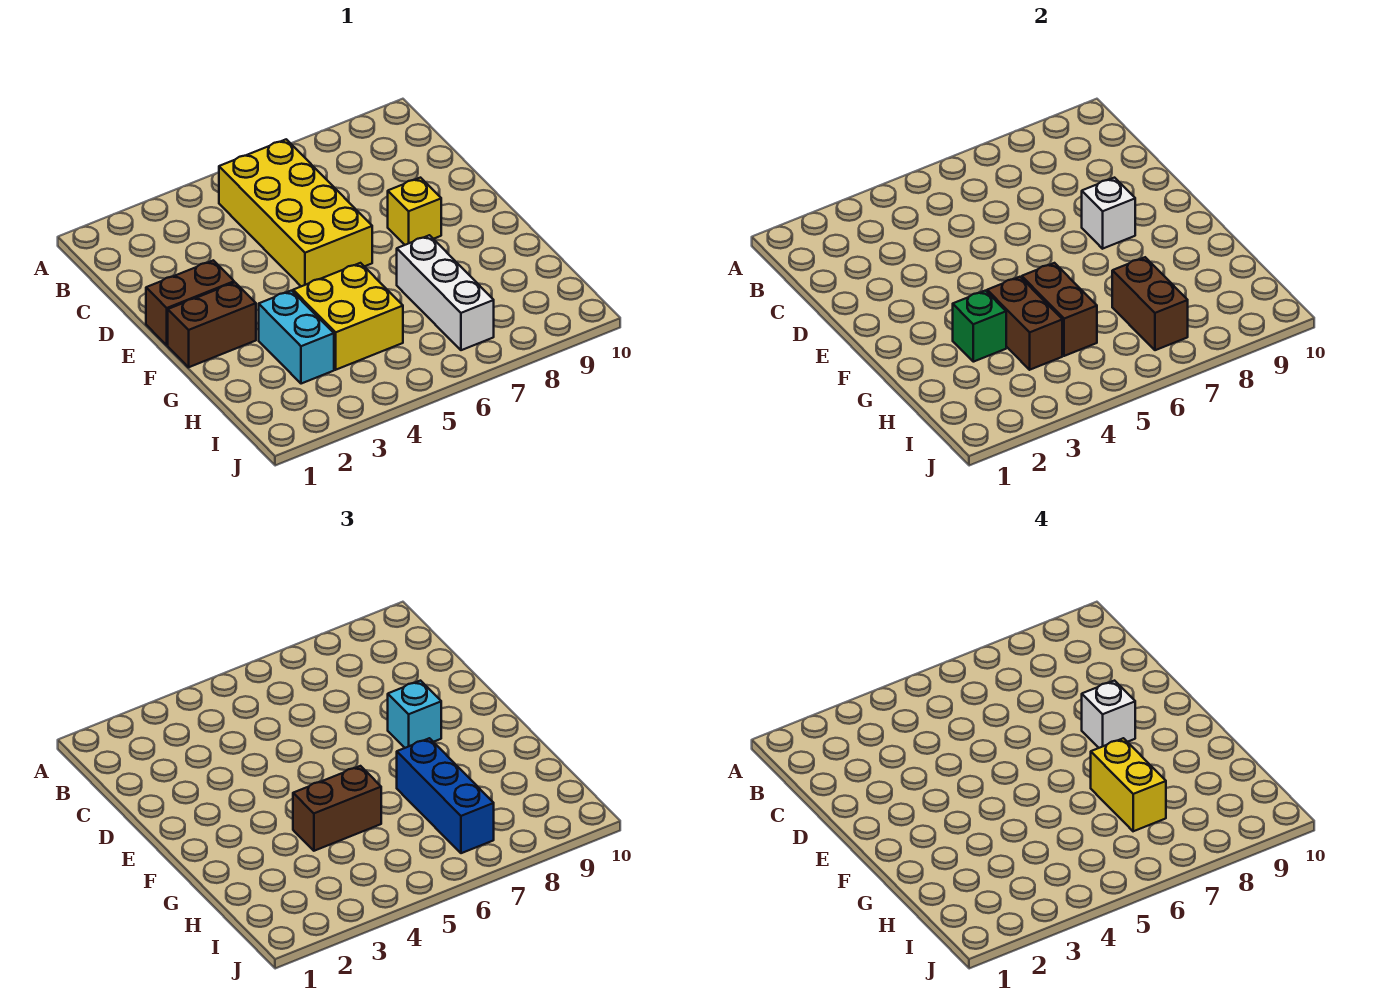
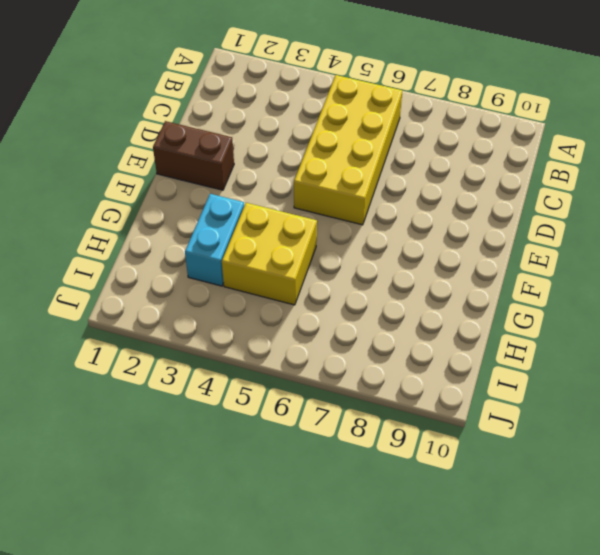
none -> yellow brick E8 level 1
none -> brown brick F1:F2 level 1
none -> white brick G7:I7 level 1

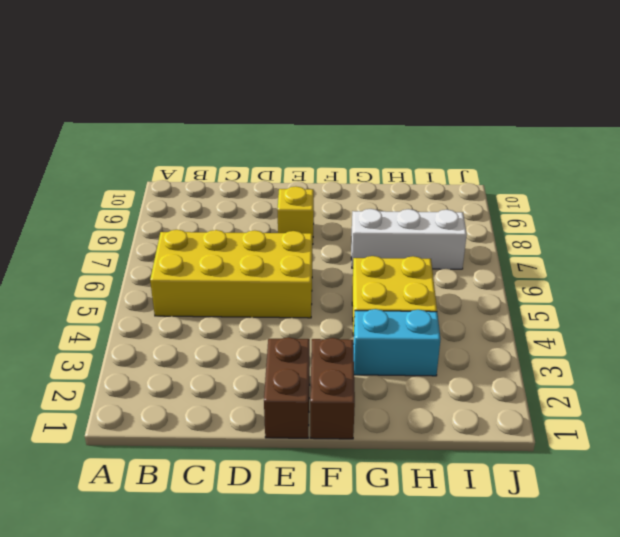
none -> white brick E8 level 2
none -> green brick G3 level 2
none -> brown brick G4:H4 level 2

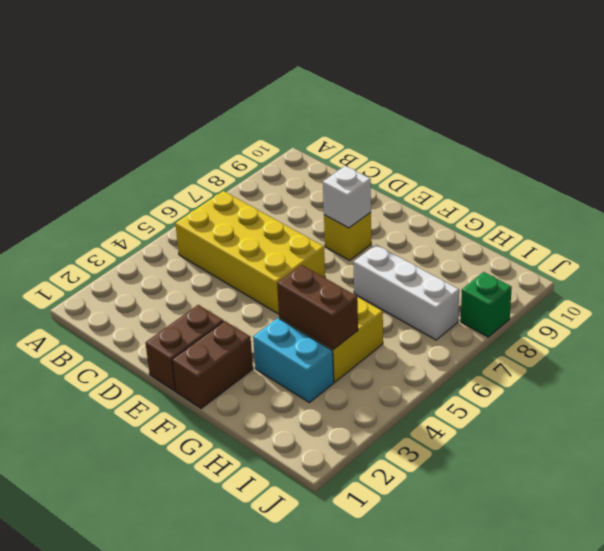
green brick J8 level 1 -> green brick G3 level 2
none -> brown brick G5:H5 level 2
none -> brown brick H7:I7 level 2
none -> cyan brick E8 level 3

